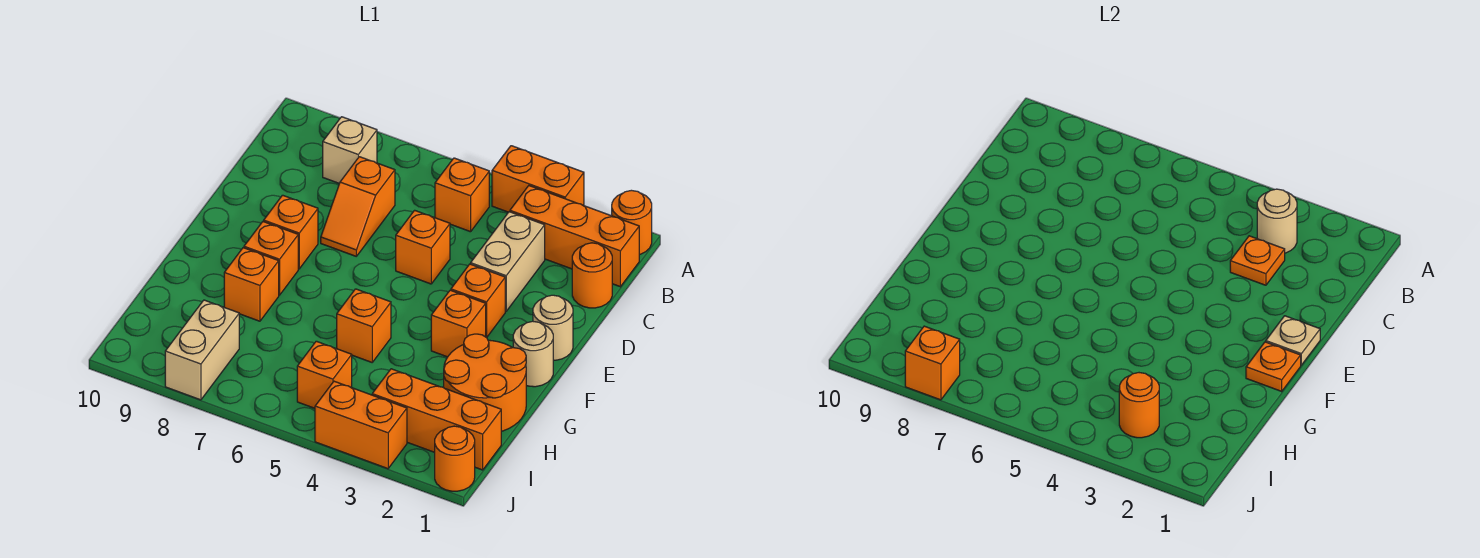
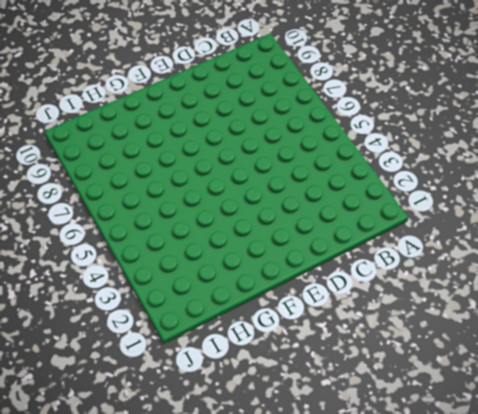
none -> orange round brick A1 level 1
none -> orange brick A3:A4 level 1
none -> orange brick B1:B3 level 1

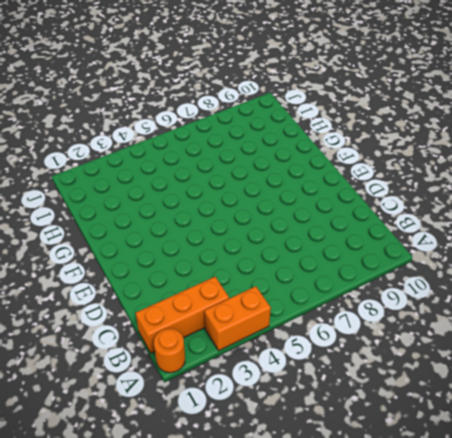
none -> orange brick B5 level 1
none -> tan brick B8 level 1
none -> orange round brick C1 level 1

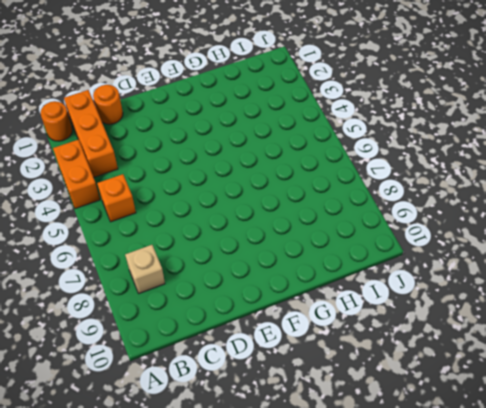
none -> tan brick C3:D3 level 1
none -> orange slope C7:D7 level 1 top C
none -> orange brick D5 level 1

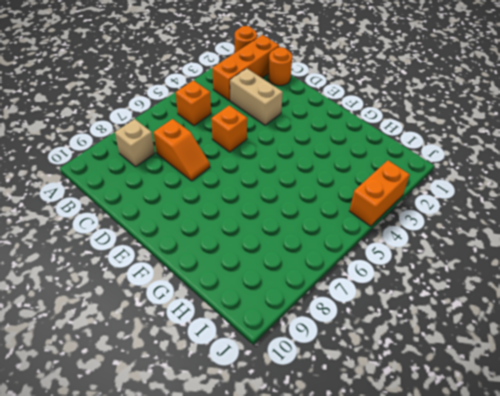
none -> orange brick A3:A4 level 1
none -> tan round brick E1 level 1
none -> orange brick E3 level 1

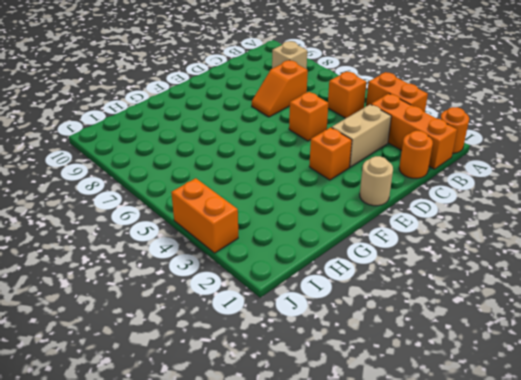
none -> orange brick E8 level 1
none -> tan round brick F1 level 1
none -> orange brick F3 level 1

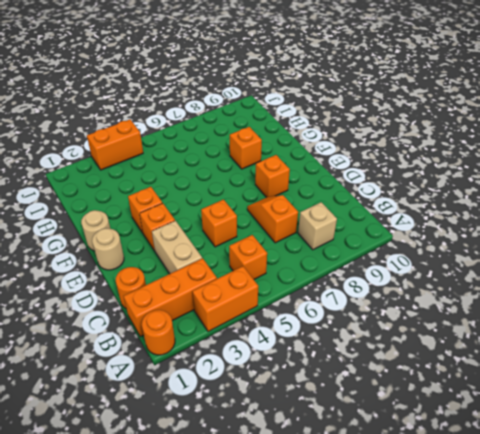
none -> orange brick F8 level 1
none -> orange round brick G1:H2 level 1
none -> orange brick G5 level 1

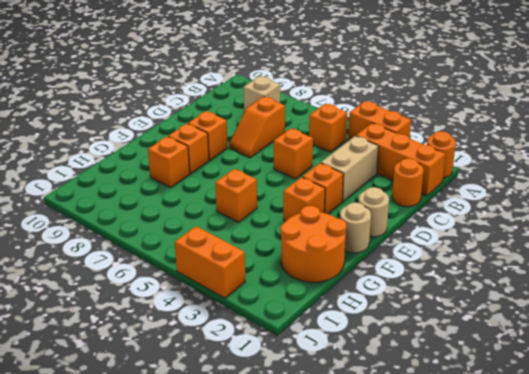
none -> orange brick I1:I3 level 1
none -> orange brick I5 level 1
none -> tan brick I8:J8 level 1

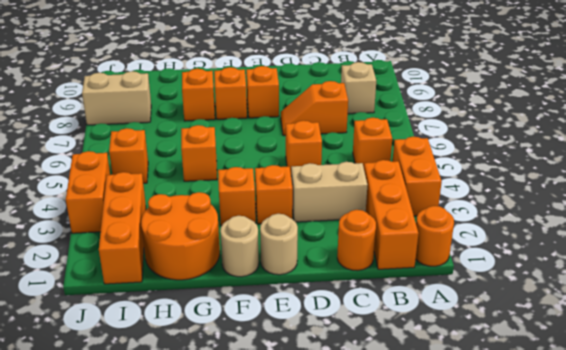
none -> orange round brick J1 level 1
none -> tan round brick B3 level 2
none -> orange plate C3 level 2

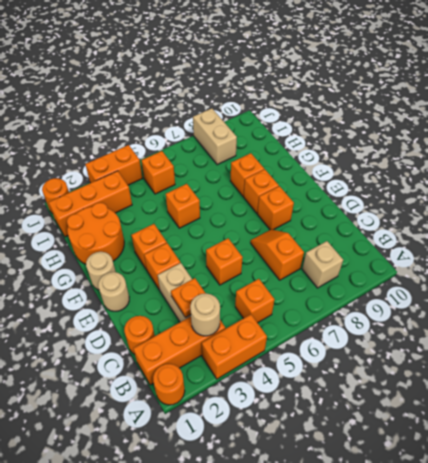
none -> tan plate E1 level 2
none -> orange plate F1 level 2
none -> orange round brick I3 level 2

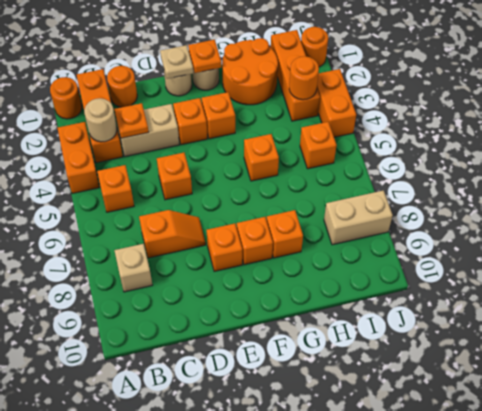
none -> orange brick J8 level 2

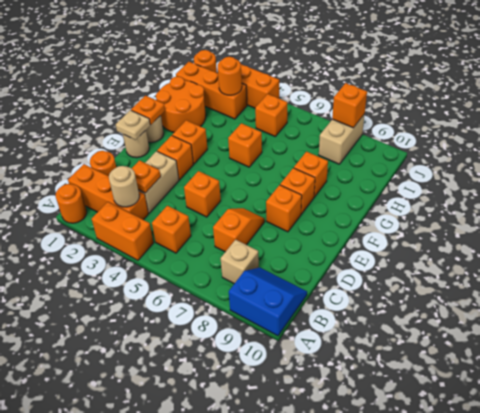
blue slope A9:B10 level 1 top A -> none

